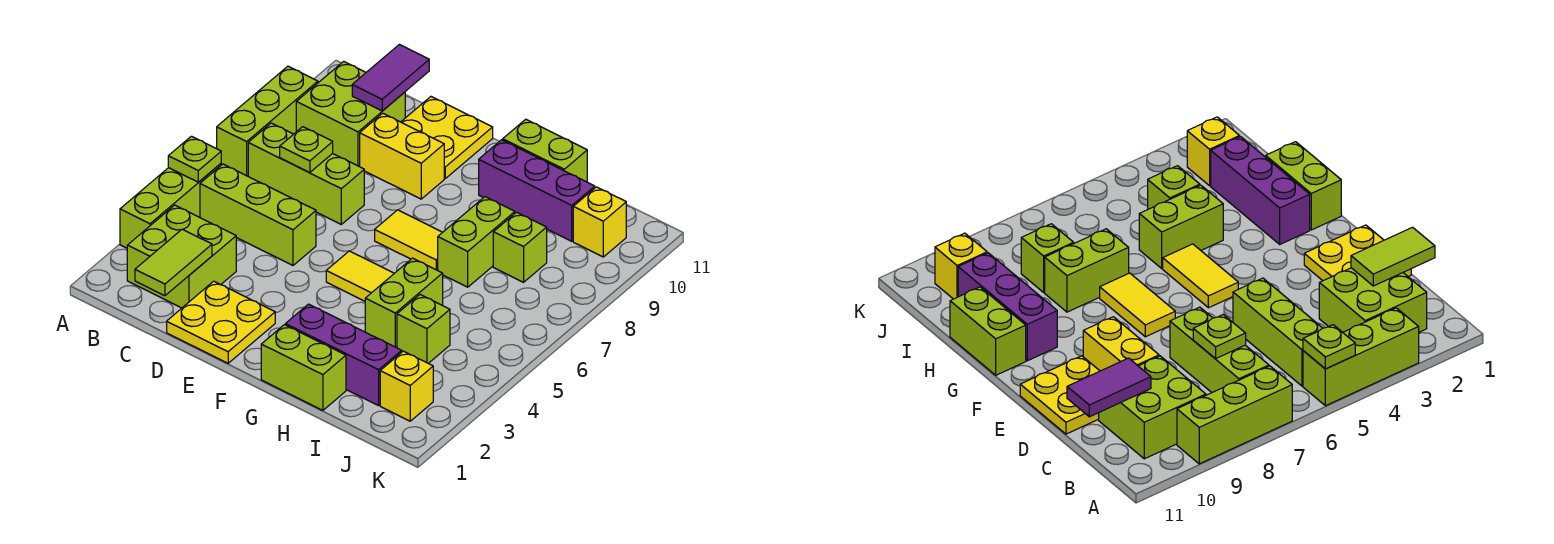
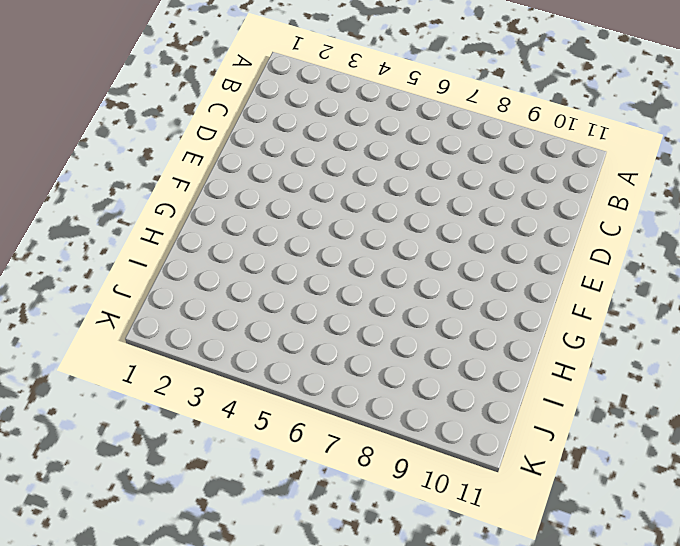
none -> lime brick A3:A5 level 1
none -> lime brick A7:A9 level 1
none -> lime brick B2:C3 level 1

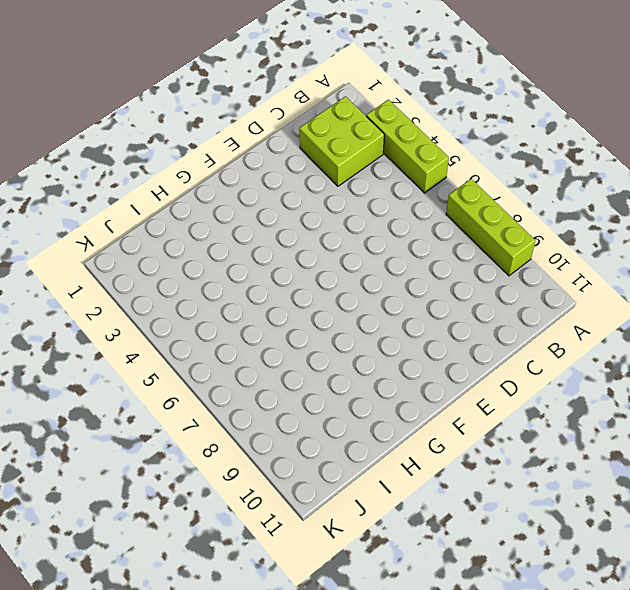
none -> lime brick B5:D5 level 1
none -> lime brick B7:D7 level 1
none -> lime brick B9:C10 level 1

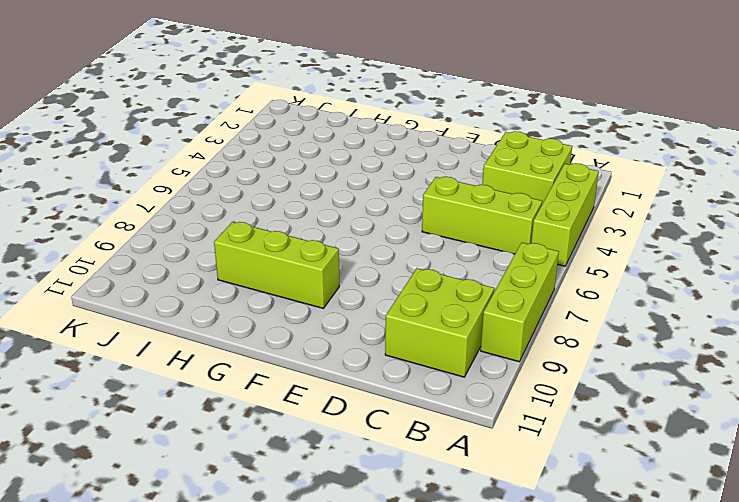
lime brick F9:H9 level 1 -> lime brick B7:D7 level 1
none -> yellow plate D1:E2 level 1
none -> yellow brick D9:E9 level 1
none -> yellow plate D10:E11 level 1

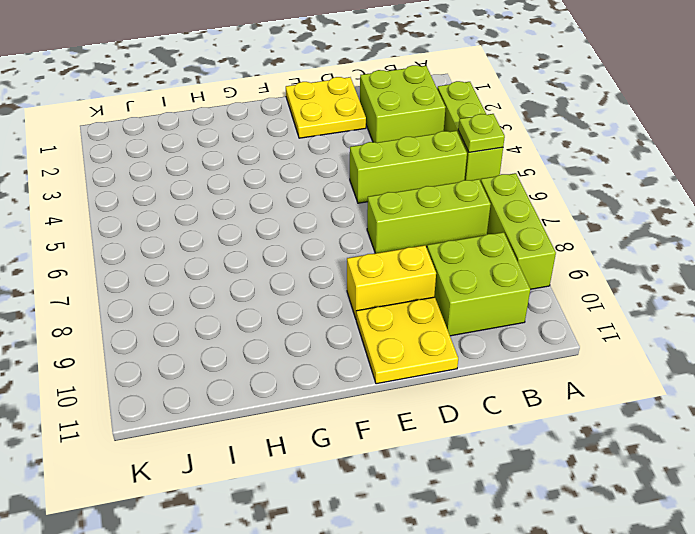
none -> yellow tile F5:G5 level 1
none -> yellow tile F7:G7 level 1
none -> lime brick G1:H1 level 1

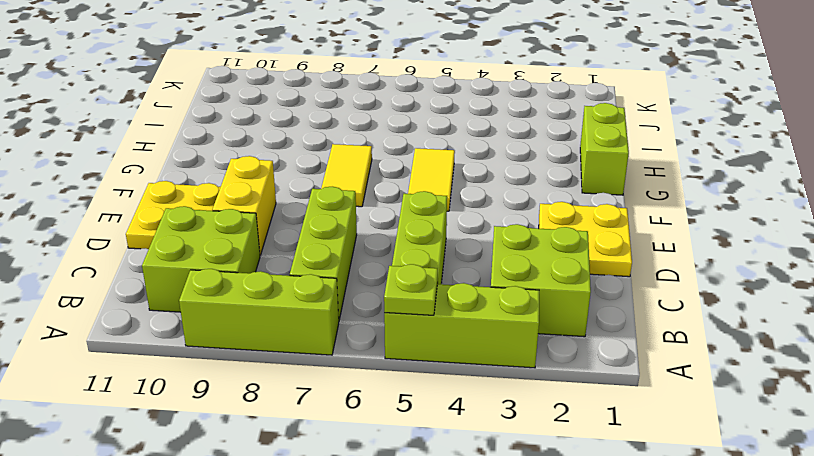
none -> purple brick G2:I2 level 1
none -> purple brick G10:I10 level 1
none -> lime brick G11:H11 level 1

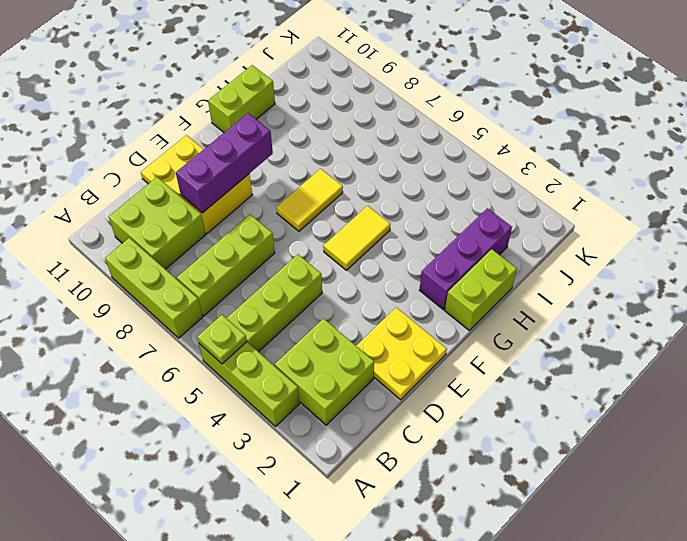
purple brick D9:F9 level 2 -> purple brick G10:I10 level 1
none -> lime brick H4:H5 level 1
none -> lime brick H7:H8 level 1
none -> lime brick I4 level 1

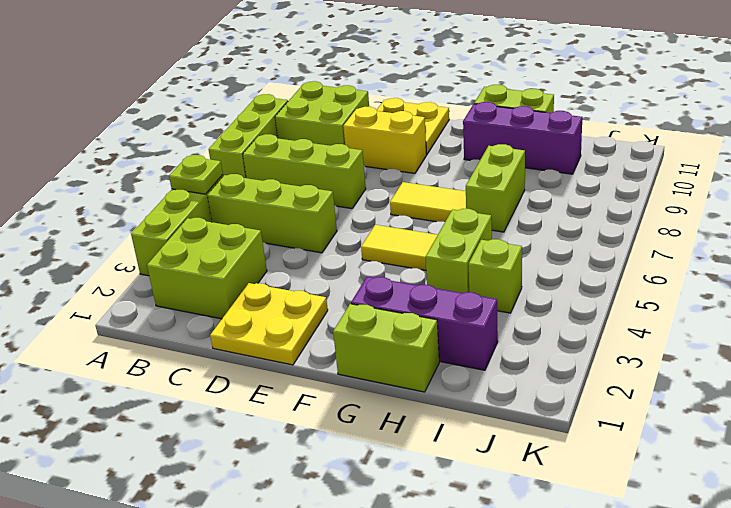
none -> lime brick I8 level 1
none -> yellow brick J2 level 1
none -> yellow brick J10 level 1

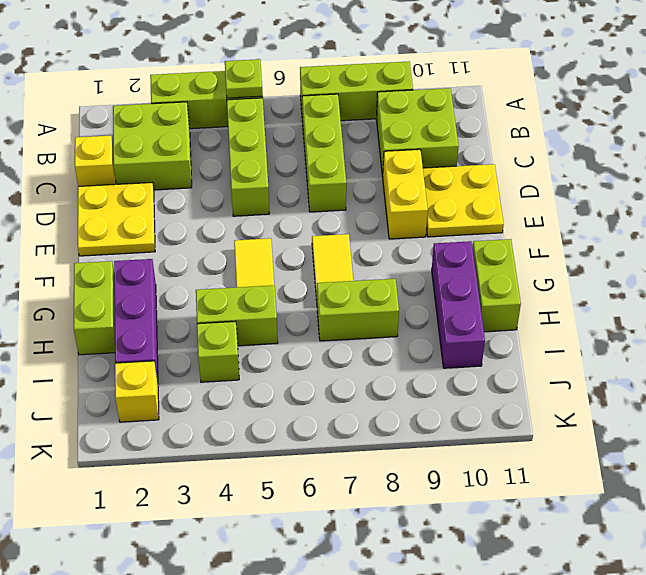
yellow brick C1 level 1 -> yellow brick J10 level 1
none -> lime brick I8 level 1
none -> lime tile C1:C2 level 2
none -> lime plate C7 level 2

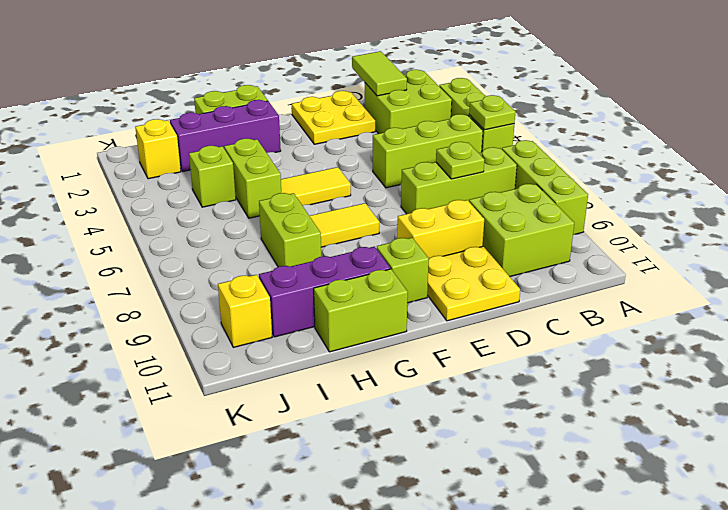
lime brick F10 level 1 -> lime brick I8 level 1
none -> purple tile C10:C11 level 2

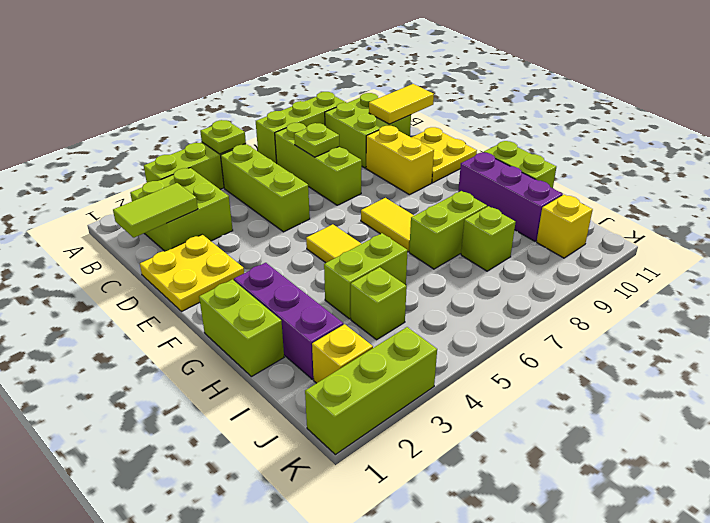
yellow tile C10:C11 level 2 -> purple tile C10:C11 level 2
lime brick K1:K3 level 1 -> none

